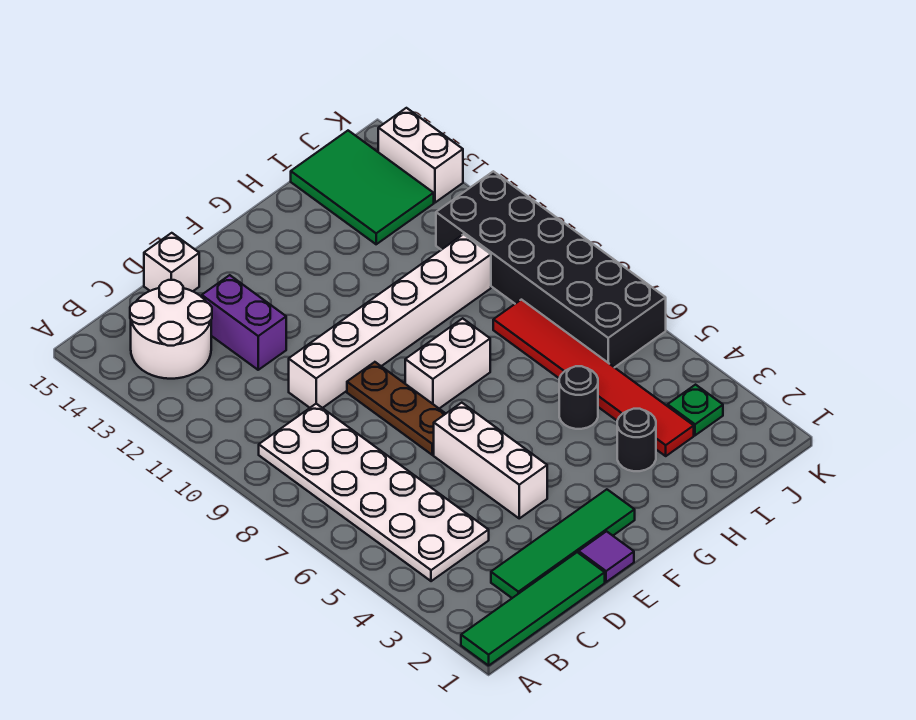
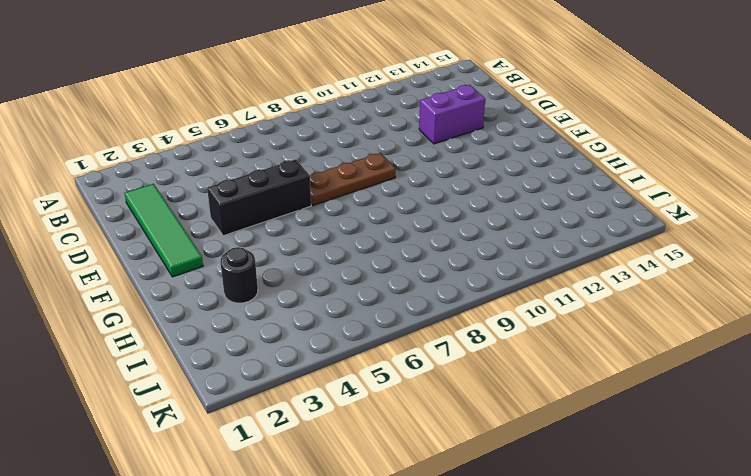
black brick E4:E6 level 1 -> white brick E4:E6 level 1
none -> green tile A1:D1 level 1
none -> white plate B4:C9 level 1
none -> white round brick B13:C14 level 1

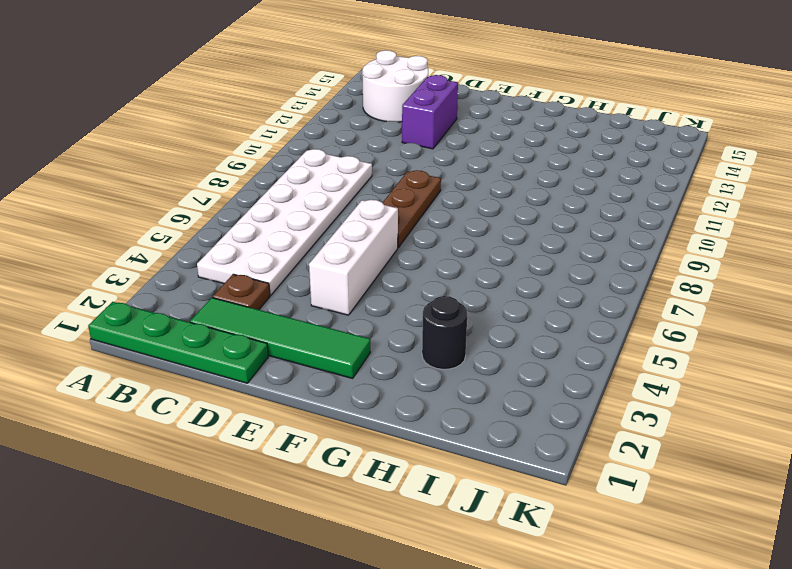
green plate A1:D1 level 1 -> green tile A1:D1 level 1
brown plate C3 level 1 -> none
none -> white brick D10:I10 level 1
none -> white brick D15 level 1
none -> purple tile E1 level 1

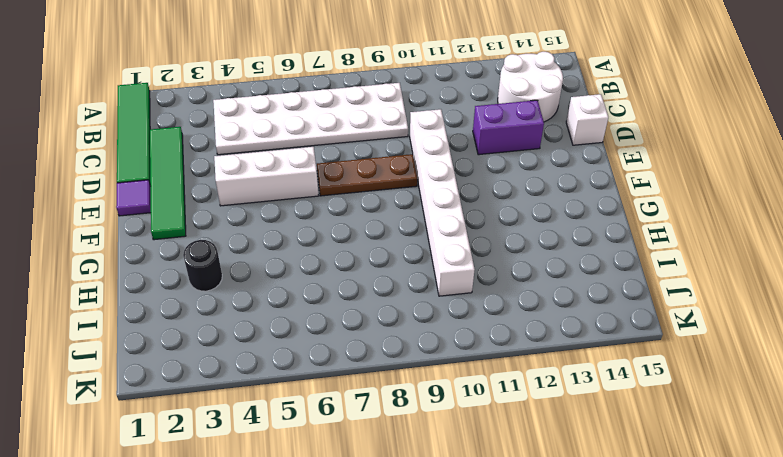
none -> white brick F8:G8 level 1
none -> black round brick H5 level 1
none -> red tile I3:I8 level 1

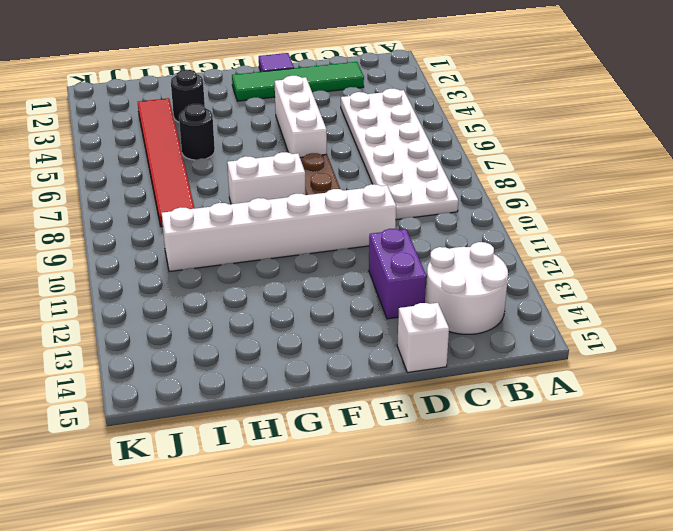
none -> green tile A1:D1 level 1
none -> green tile I13:J15 level 1
none -> green plate J3 level 1

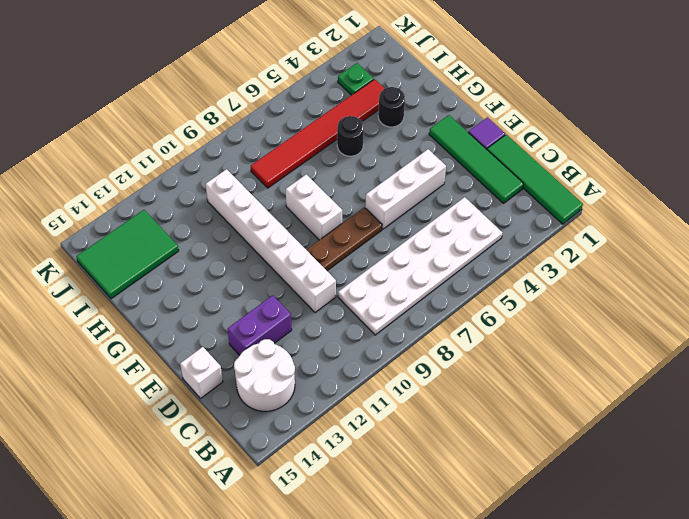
none -> black brick J6:K11 level 1
none -> white brick K13:K14 level 1

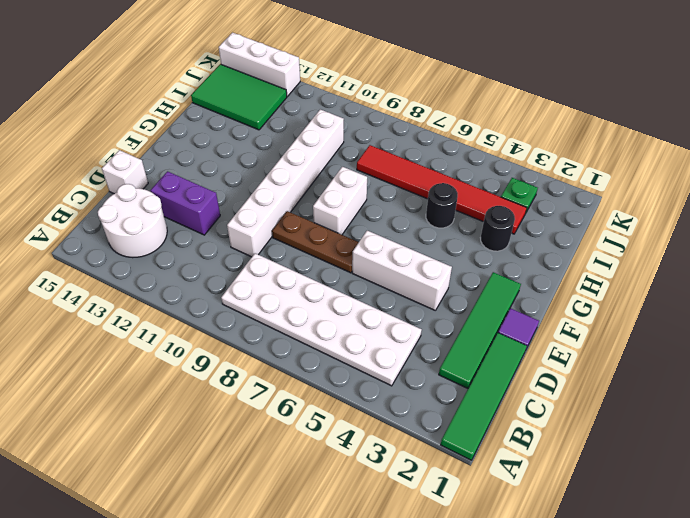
white brick K13:K15 level 1 -> white brick K13:K14 level 1
none -> black brick J6:K11 level 1

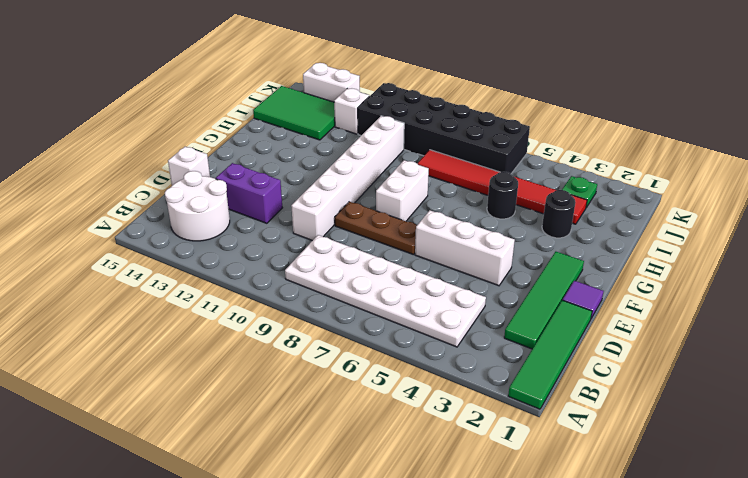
white brick J12 level 1 -> none

